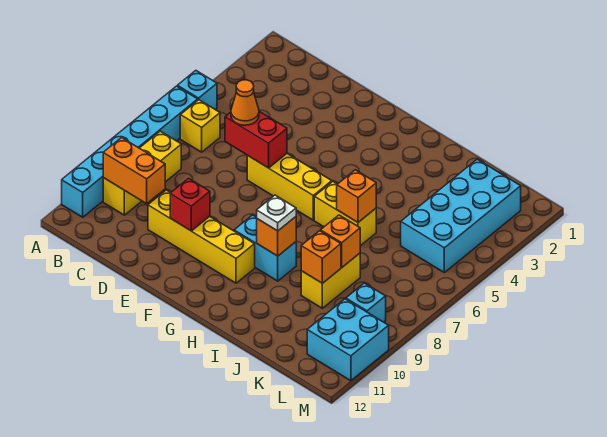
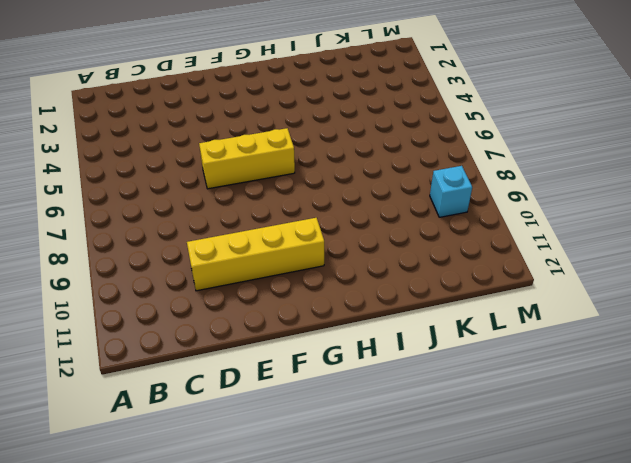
none -> cyan brick A5 level 1
none -> cyan brick A6:A11 level 1
none -> yellow brick B6 level 1

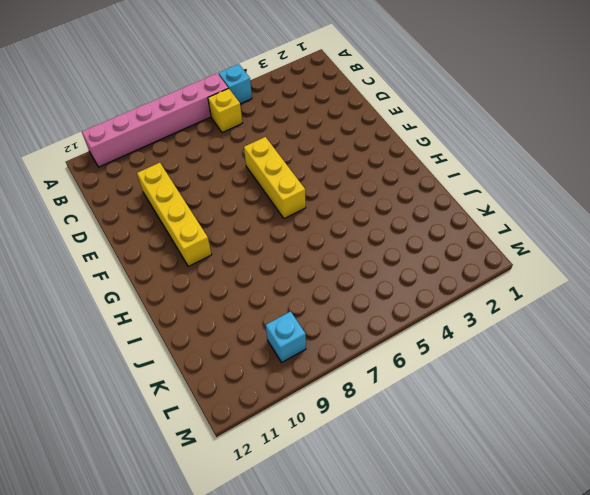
pink brick A6:A11 level 1 -> cyan brick A6:A11 level 1
none -> yellow brick B8:B10 level 1
none -> cyan brick G9:H9 level 1
none -> yellow brick H6:I6 level 1

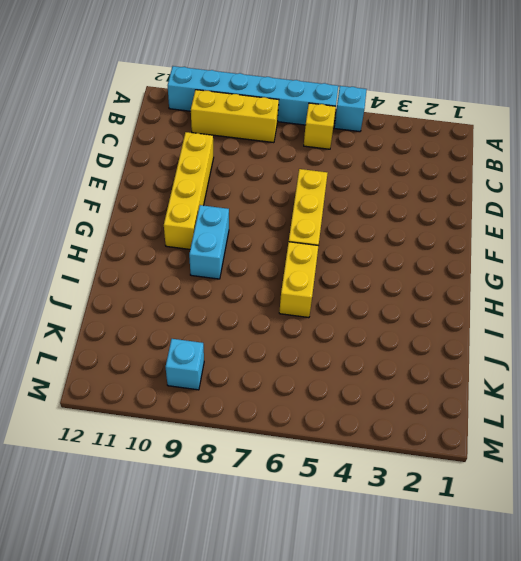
none -> yellow brick J8:J9 level 1
none -> cyan brick K2:L5 level 1
none -> cyan brick L10:M11 level 1

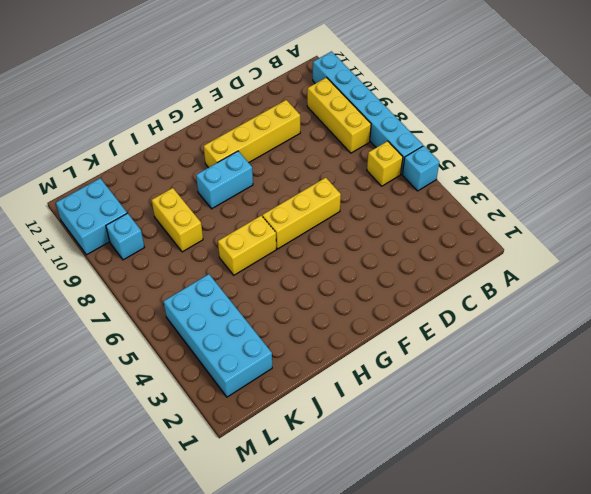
none -> orange brick B10:C10 level 2
none -> red brick D6:E6 level 2
none -> red brick E10 level 2

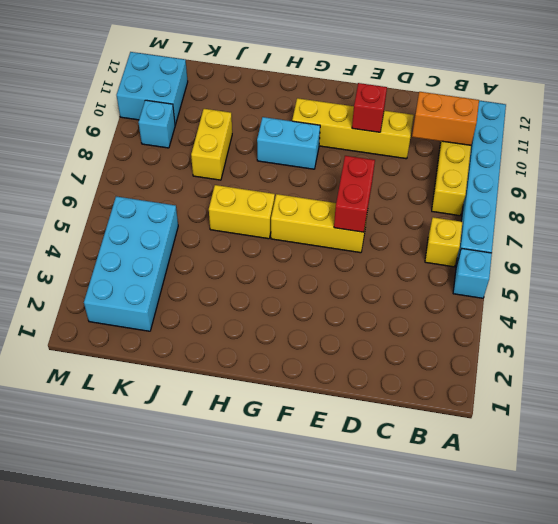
red brick E6:E7 level 2 -> red brick D6:E6 level 2
none -> orange brick H9 level 2
none -> orange brick I6 level 2
none -> orange brick J8 level 2

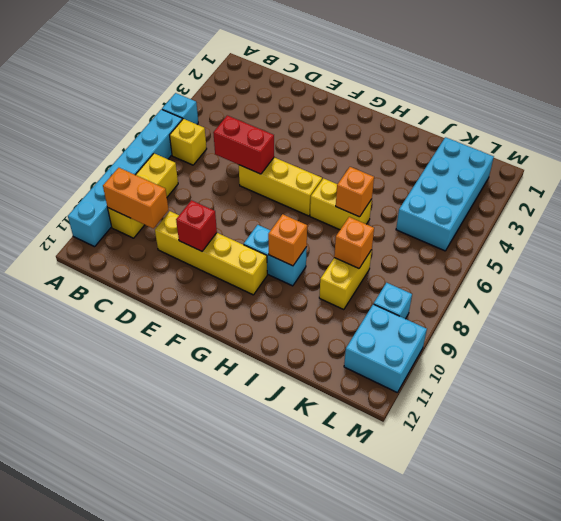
none -> orange brick J9 level 2
none -> orange cone D6 level 3
none -> white plate H9 level 3

